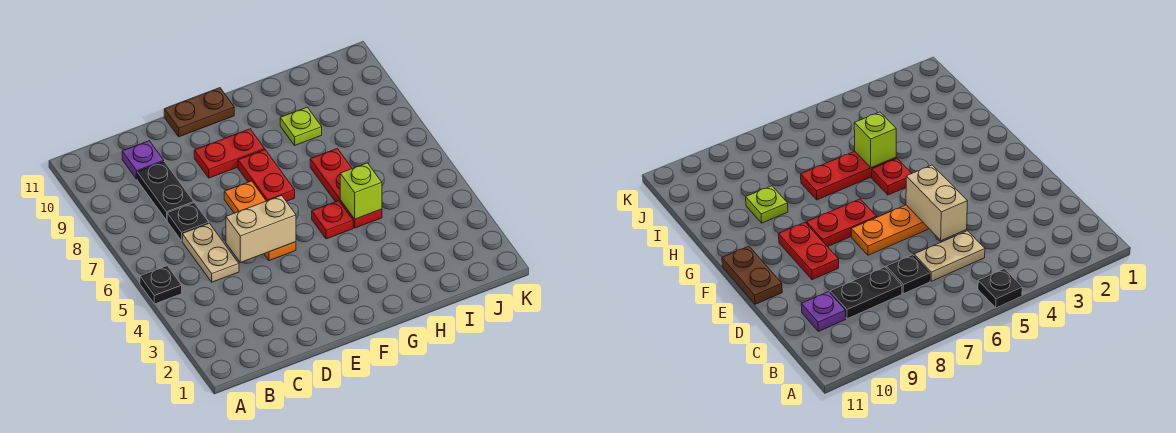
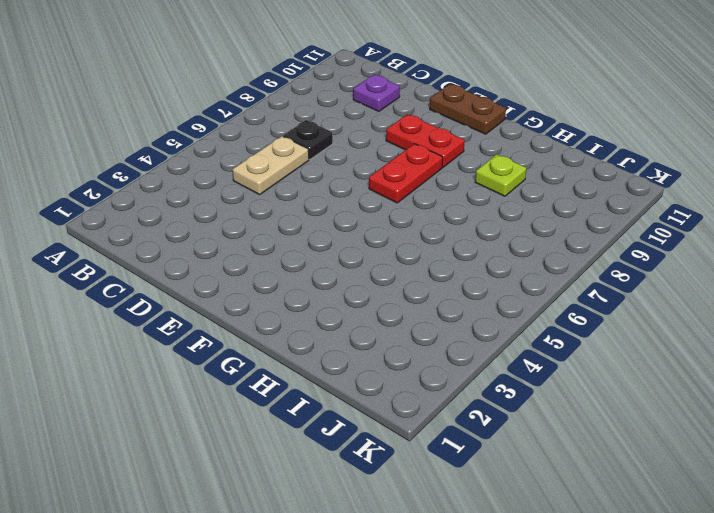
none -> black plate A5 level 1
none -> black plate C8:C9 level 1
none -> orange plate E5:E7 level 1

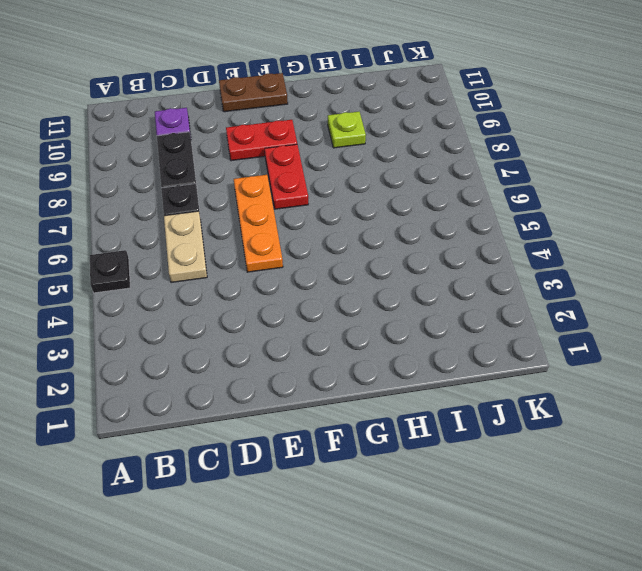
none -> red plate G5 level 1
none -> red plate H5:H7 level 1
none -> tan brick D5:E5 level 2

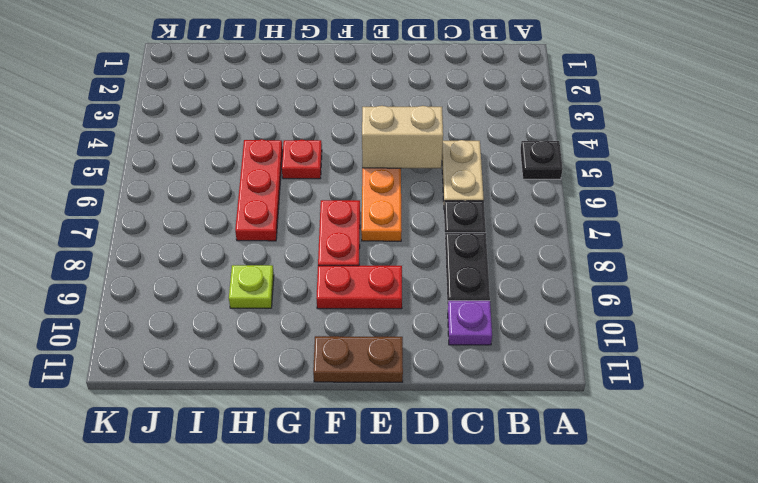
none -> lime brick H5 level 2

